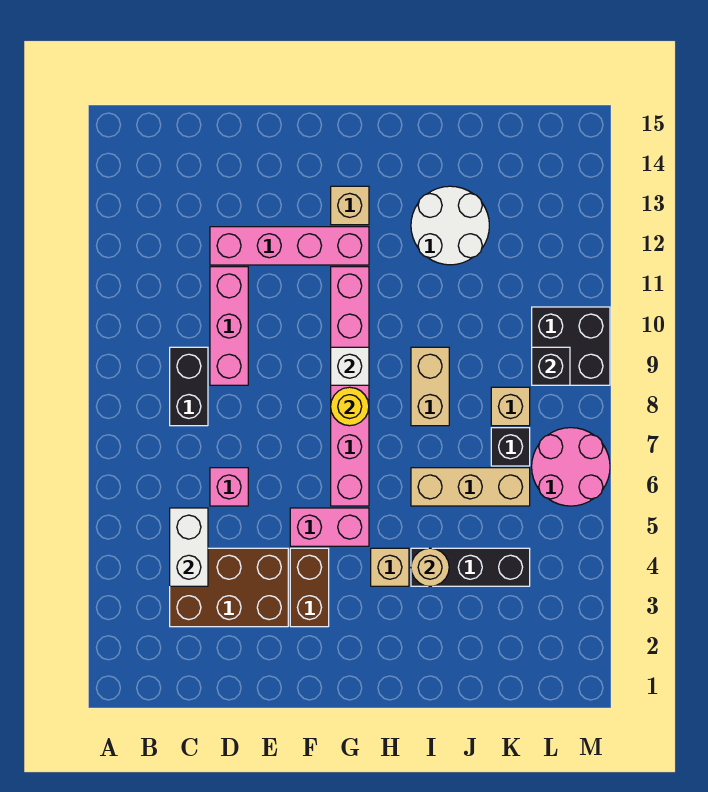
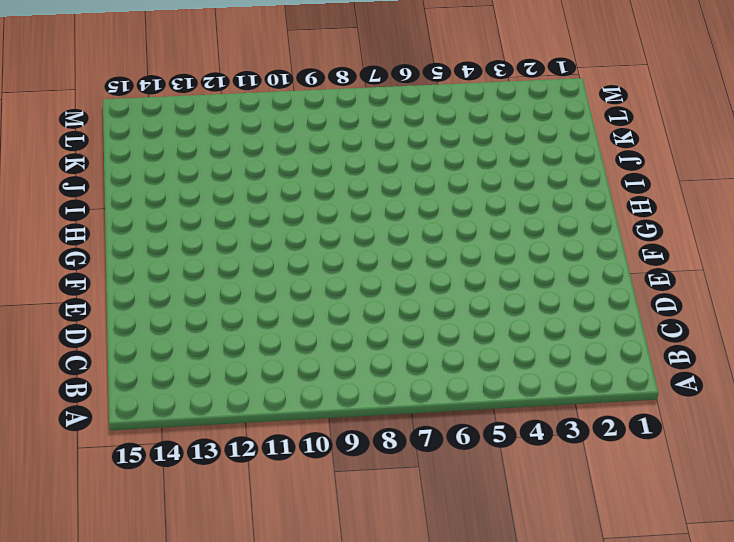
none -> brown brick C3:E4 level 1
none -> black brick C8:C9 level 1
none -> pink brick D6 level 1

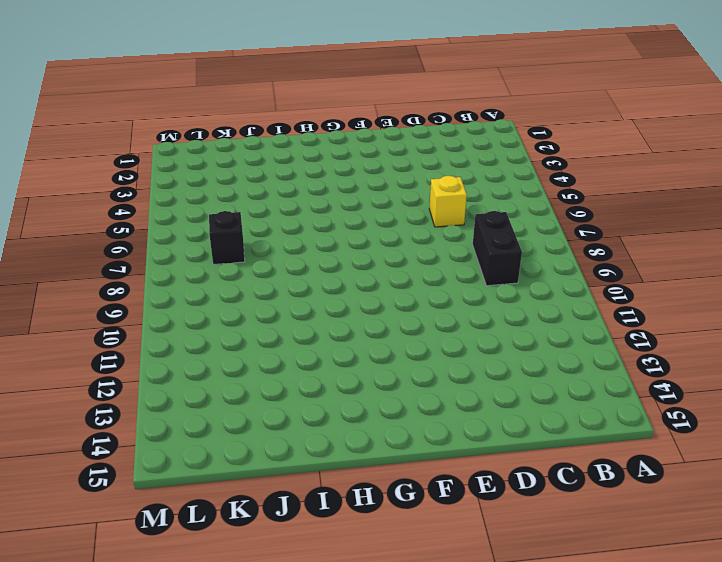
yellow brick D6 level 1 -> pink brick D6 level 1
none -> brown brick C3:E4 level 1
none -> pink brick D9:D11 level 1
none -> pink brick D12:G12 level 1

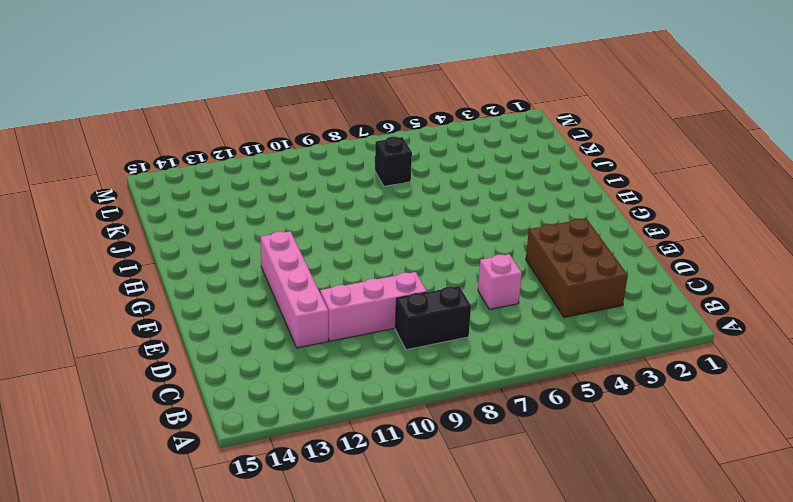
none -> brown brick F3:F4 level 1
none -> pink brick F5:G5 level 1
none -> pink brick G6:G11 level 1

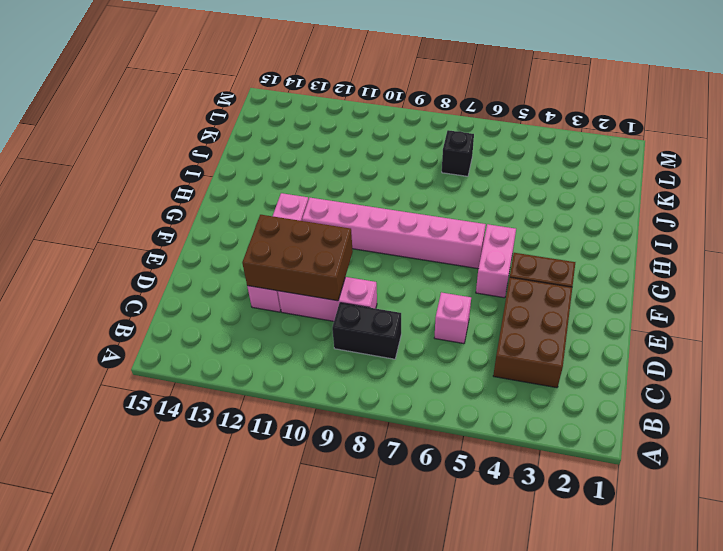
brown brick D10:E12 level 2 -> none
none -> tan brick G13 level 1
none -> tan brick H4 level 1
none -> black brick I4:K4 level 1

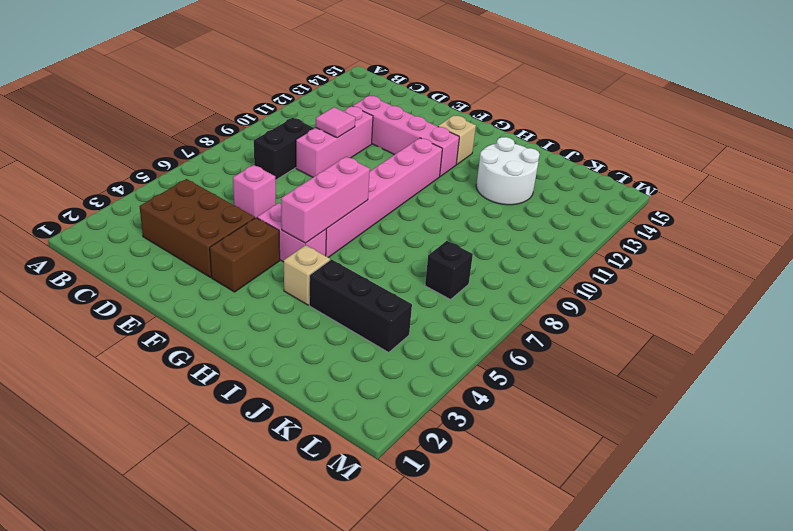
pink tile D10 level 2 -> none
pink brick G5:G7 level 2 -> none
none -> tan brick I6:K6 level 1
none -> tan brick I8:I9 level 1
none -> tan brick K8 level 1

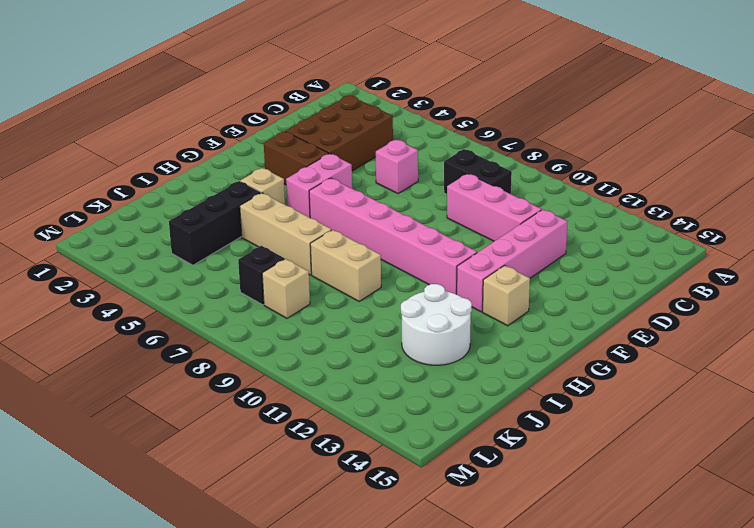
tan brick I5:I7 level 1 -> tan brick I6:K6 level 1
none -> pink round brick L6:M7 level 1
none -> black brick L9:M10 level 1
none -> white brick C4:C5 level 2

